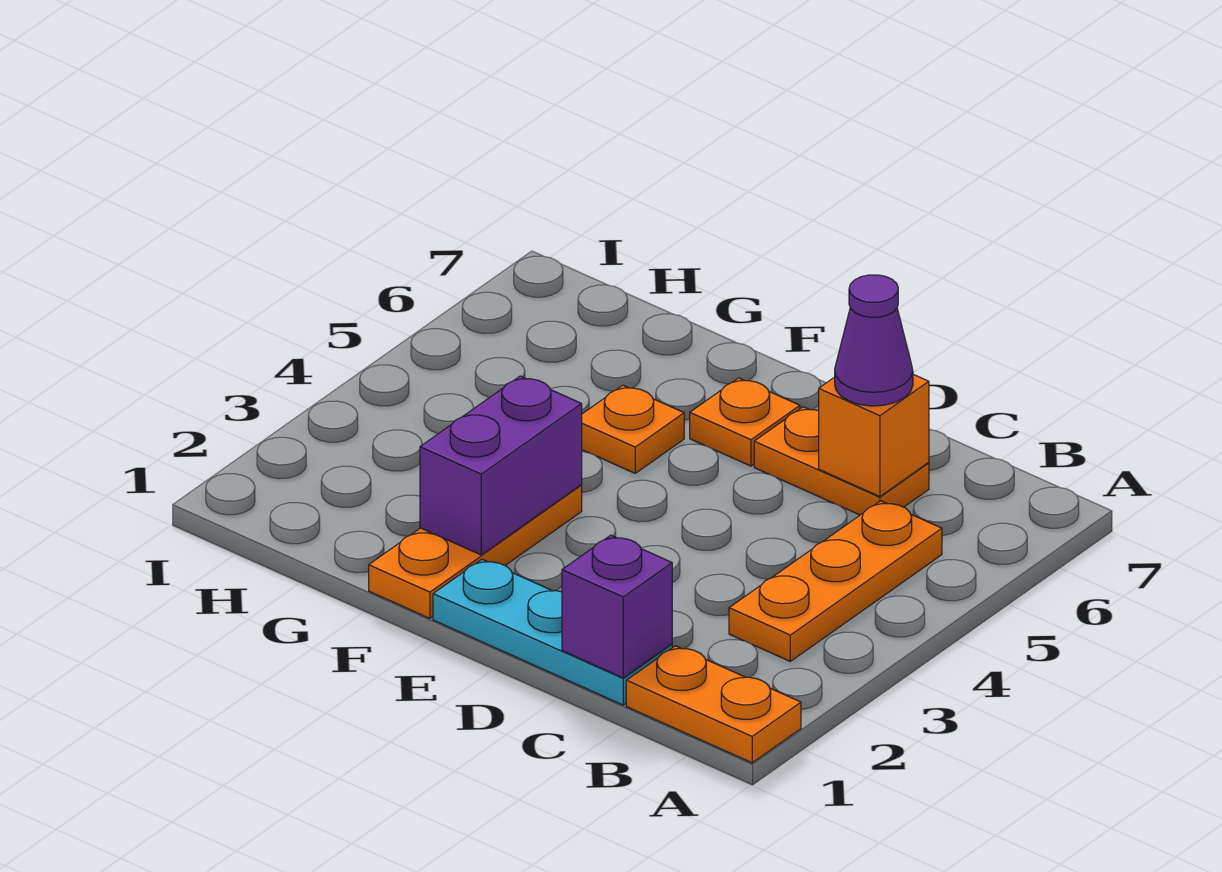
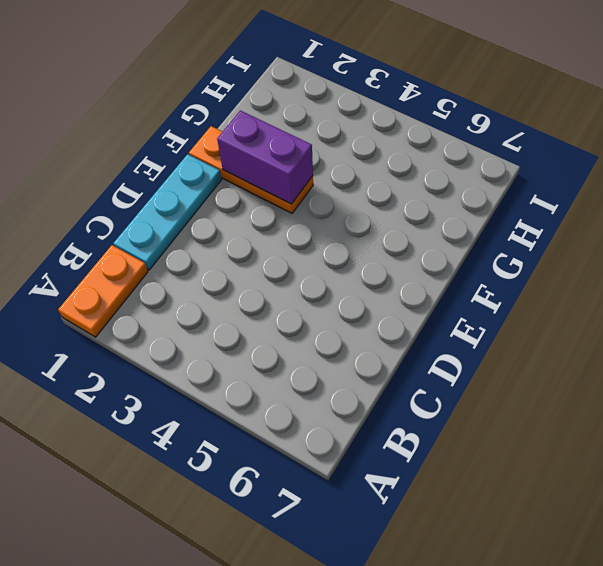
none -> orange plate B3:B5 level 1
none -> orange plate C6:D6 level 1

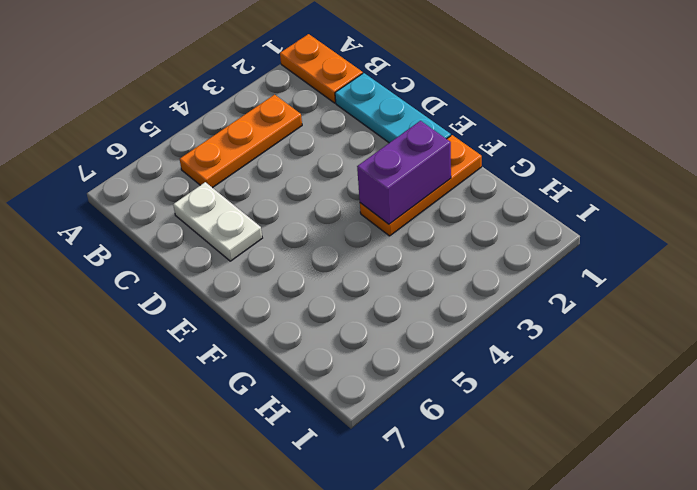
white plate C6:D6 level 1 -> orange plate C6:D6 level 1
none -> orange plate E6 level 1
none -> orange plate F5 level 1

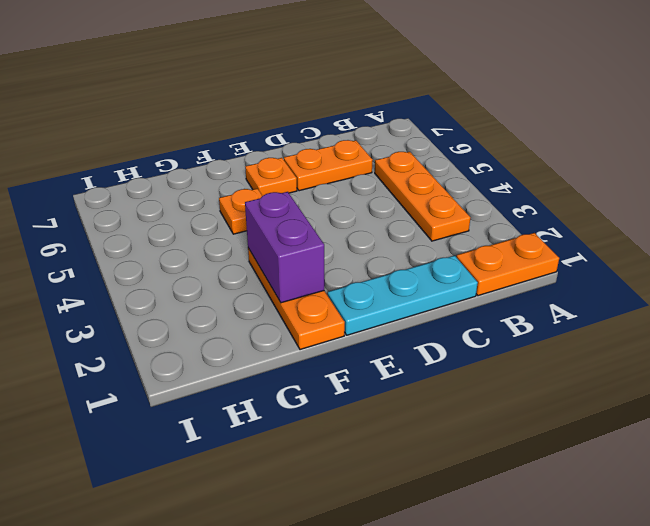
none -> purple brick C1 level 2
none -> orange brick C6 level 2

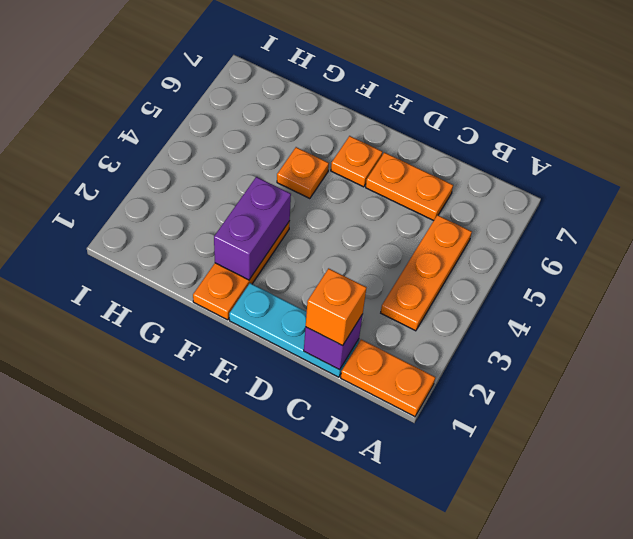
orange brick C1 level 3 -> orange brick C6 level 2
none -> purple cone C6 level 3

